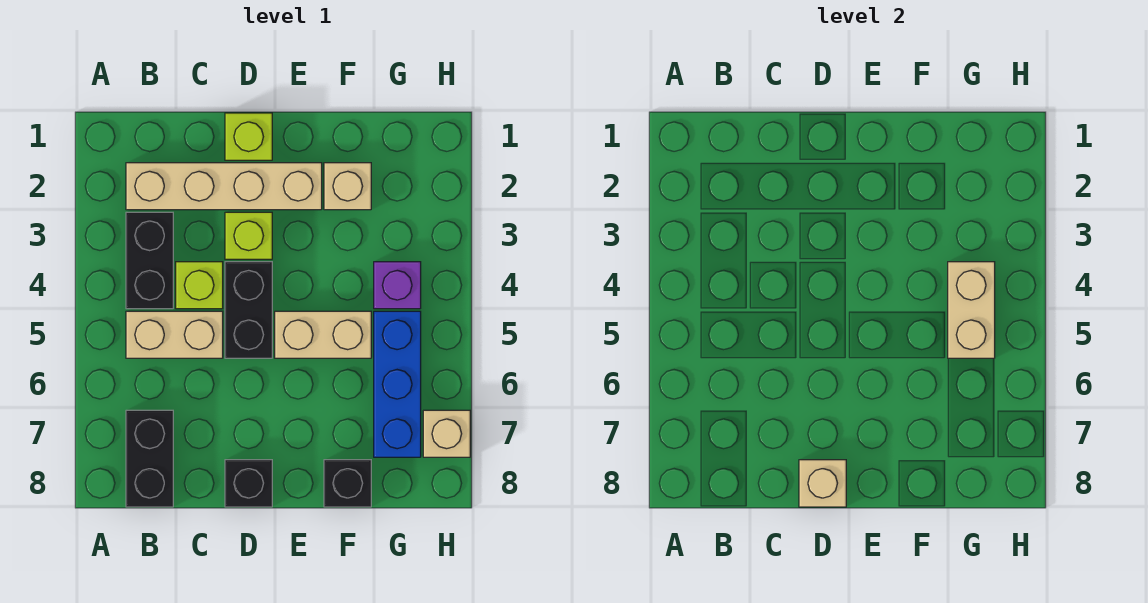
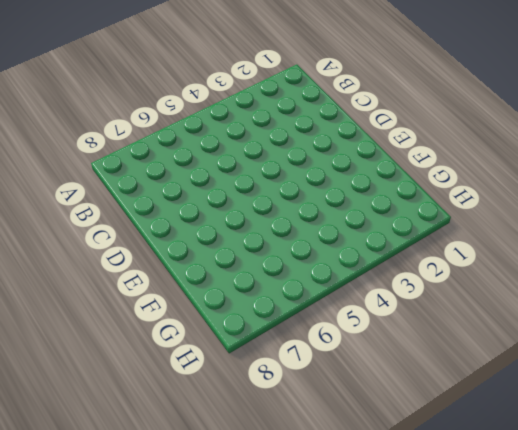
none -> tan brick B2:E2 level 1
none -> black brick B3:B4 level 1
none -> tan brick B5:C5 level 1

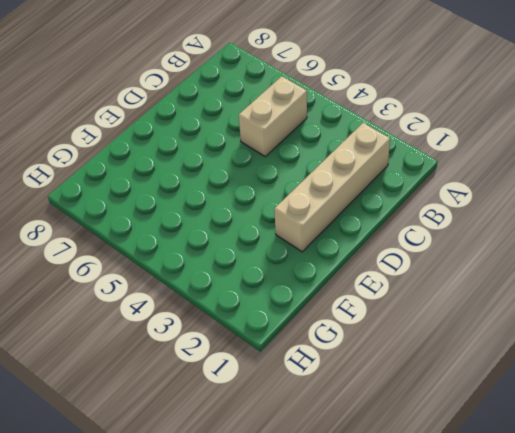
none -> black brick B3:B4 level 1
none -> black brick B7:B8 level 1
none -> lime brick C4 level 1

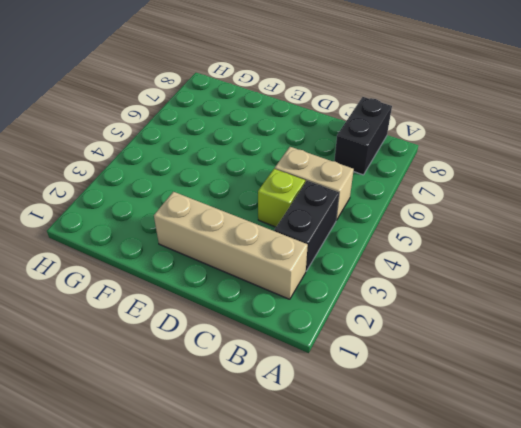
none -> lime brick D1 level 1
none -> lime brick D3 level 1
none -> black brick D4:D5 level 1

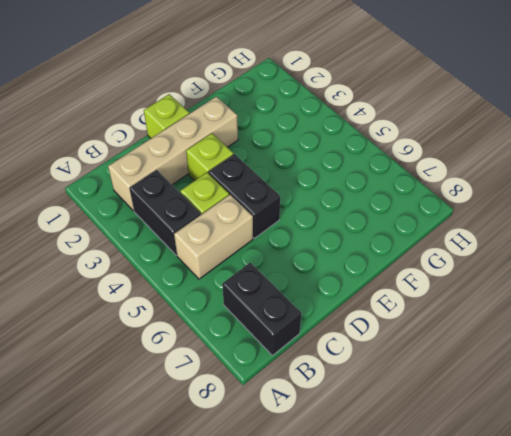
none -> black brick D8 level 1
none -> tan brick E5:F5 level 1
none -> tan brick F2 level 1

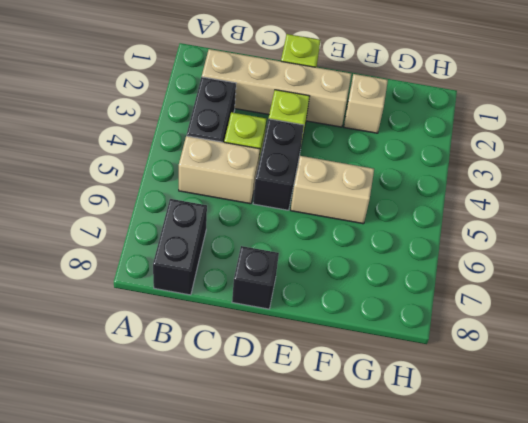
none -> black brick F8 level 1
none -> purple brick G4 level 1
none -> blue brick G5:G7 level 1

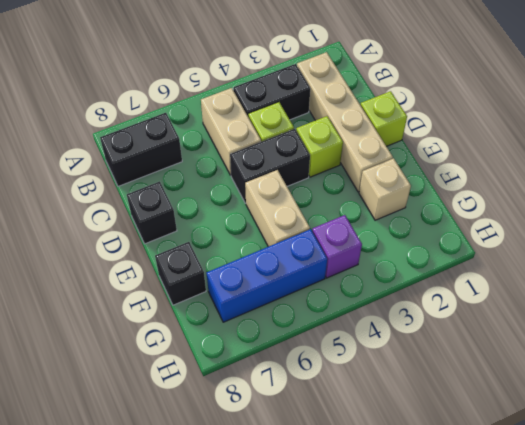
none -> tan brick H7 level 1
none -> tan brick D8 level 2
none -> tan brick G4:G5 level 2

